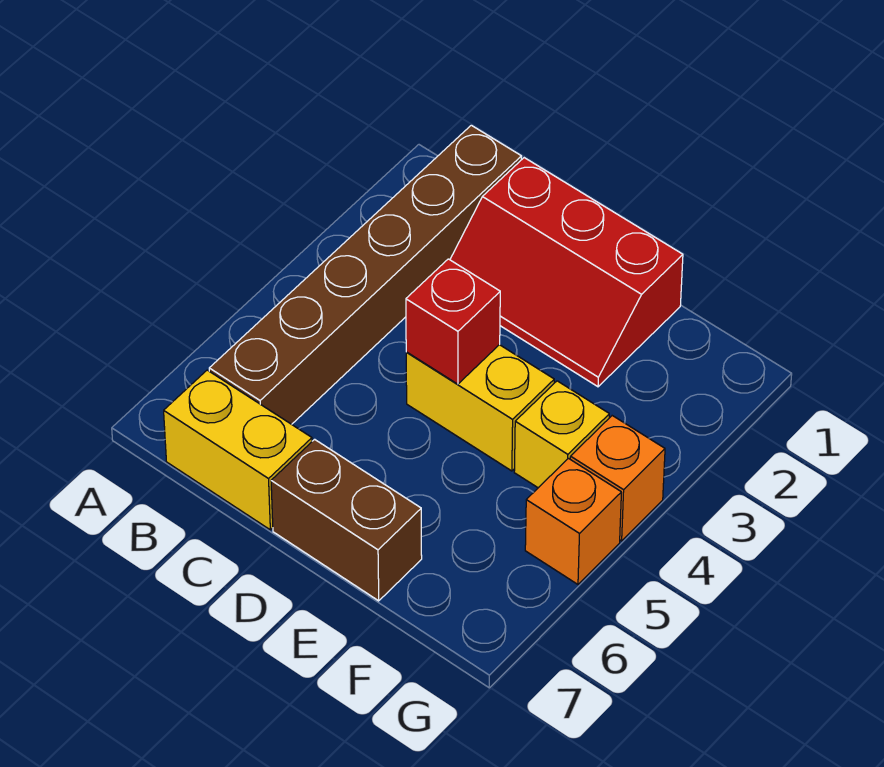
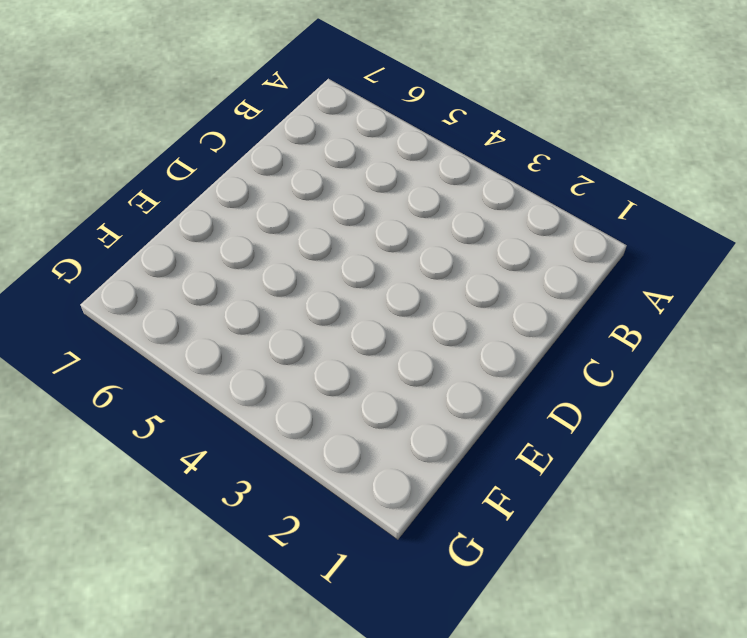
none -> brown brick B1:B6 level 1
none -> yellow brick B7:C7 level 1

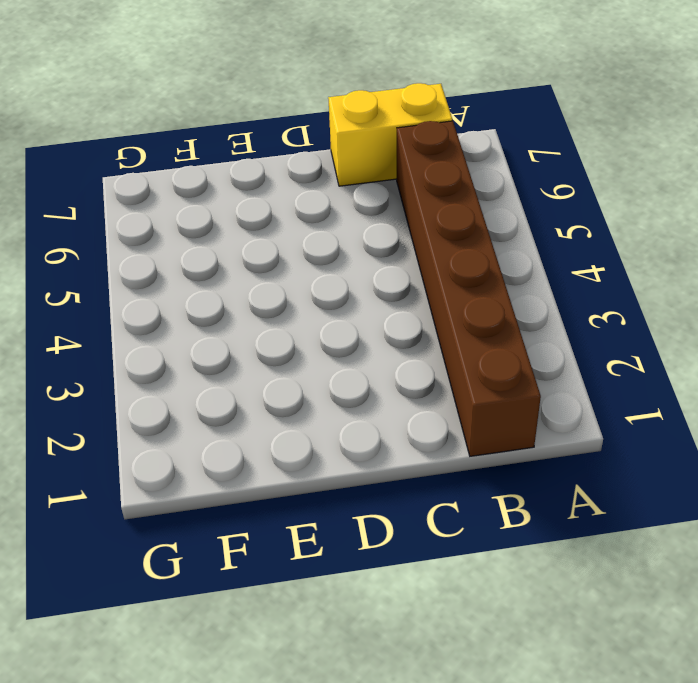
none -> red slope C1:E2 level 1 top 1
none -> yellow brick D4:E4 level 1

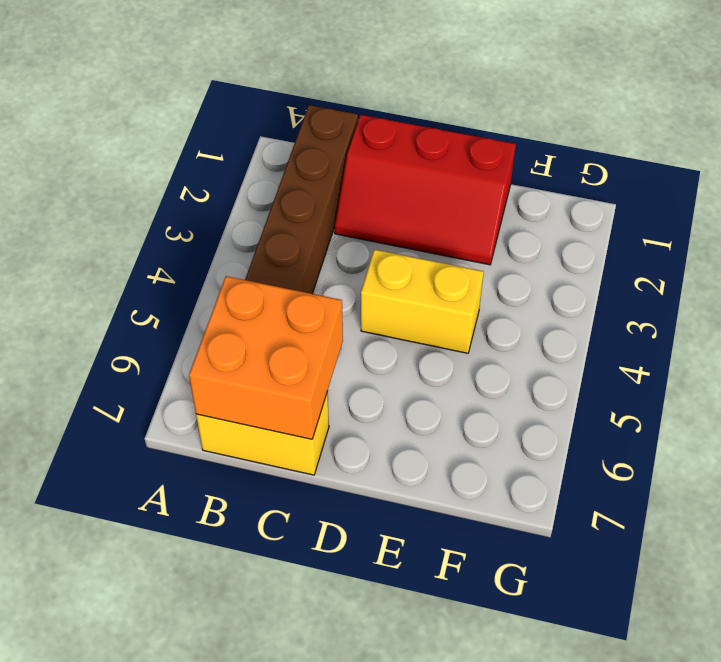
orange brick B6:C7 level 2 -> none
none -> brown brick D7:E7 level 1
none -> yellow brick F4 level 1

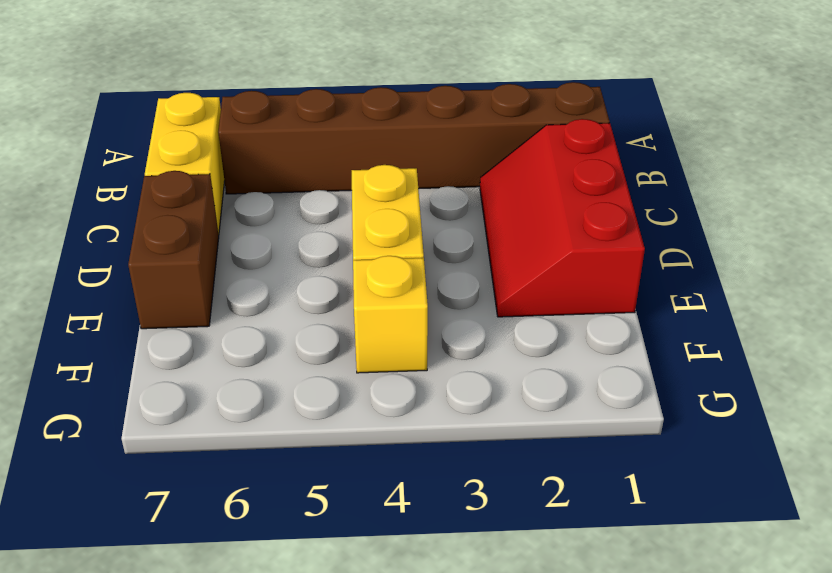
none -> orange brick G4 level 1
none -> orange brick G5 level 1

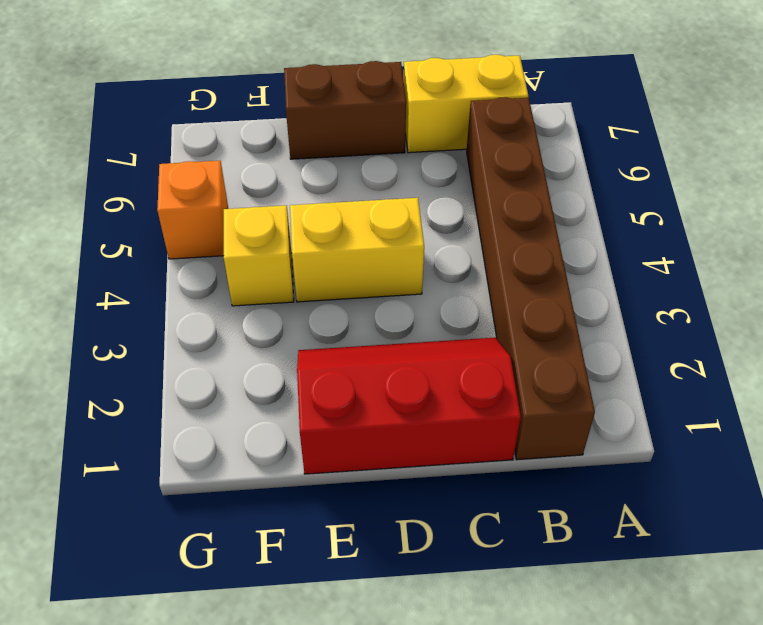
none -> orange brick G4 level 1
none -> red brick D4 level 2

